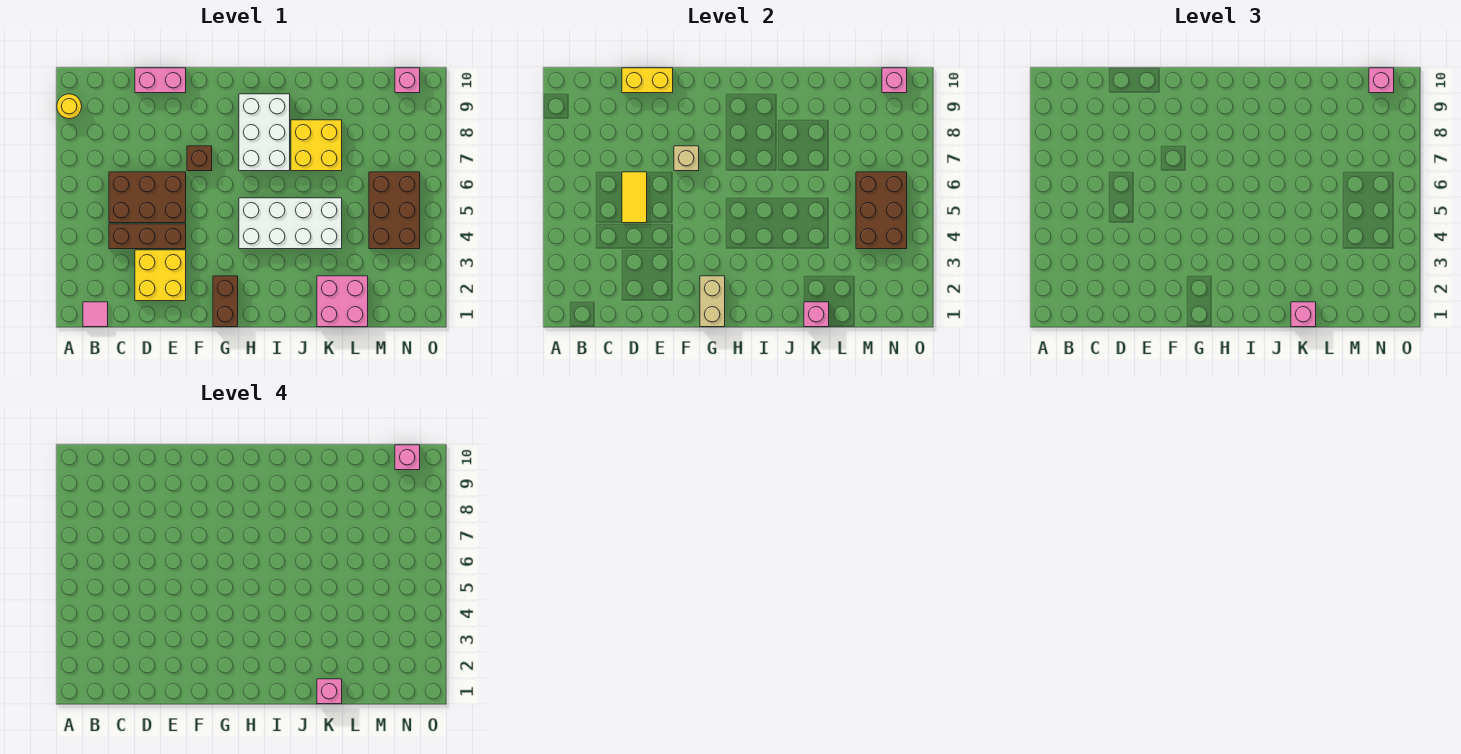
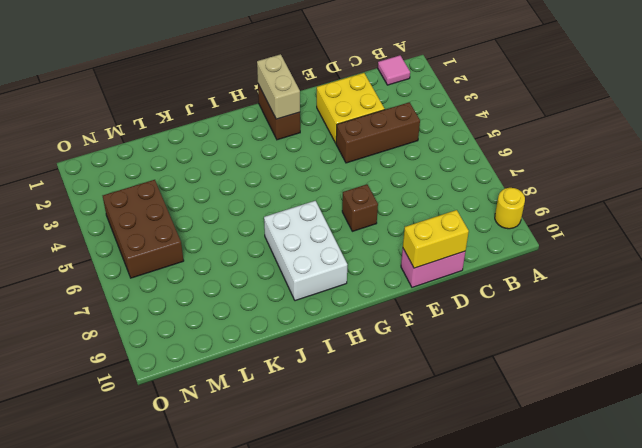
none -> brown brick C5:E6 level 1
none -> white brick H4:K5 level 1
none -> yellow brick J7:K8 level 1

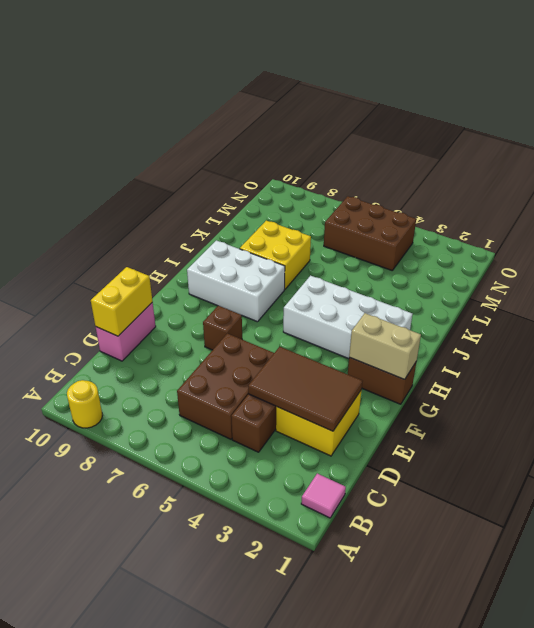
brown tile D2:E4 level 2 -> none
white brick H2:I5 level 1 -> white brick H4:K5 level 1
none -> pink brick K1:L2 level 1
none -> pink brick N10 level 1
none -> yellow tile D5:D6 level 2

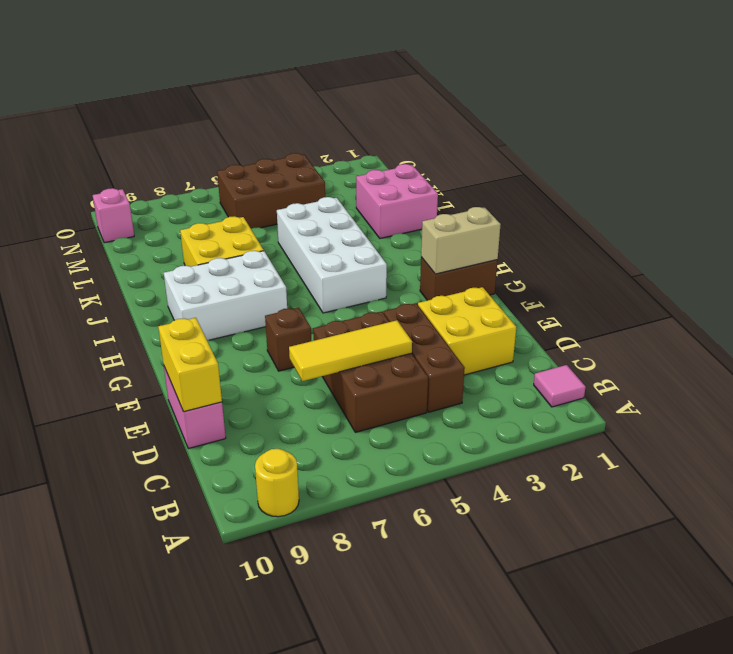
yellow tile D5:D7 level 2 -> yellow tile D5:D6 level 2
none -> tan brick F7 level 2
none -> pink brick K1 level 2
none -> brown brick M4:N6 level 2

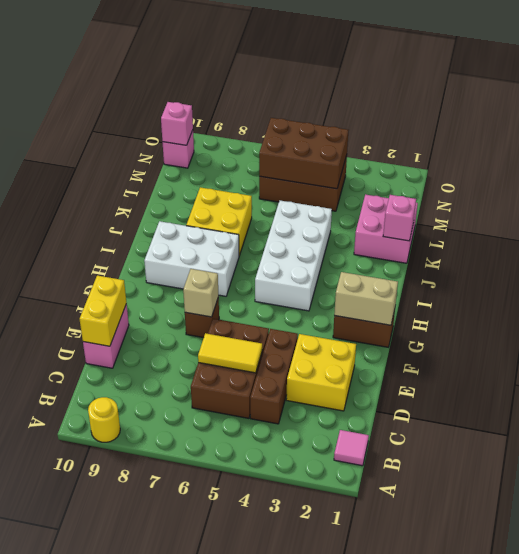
none -> pink brick K1 level 3
none -> pink brick N10 level 3
none -> pink brick K1 level 4

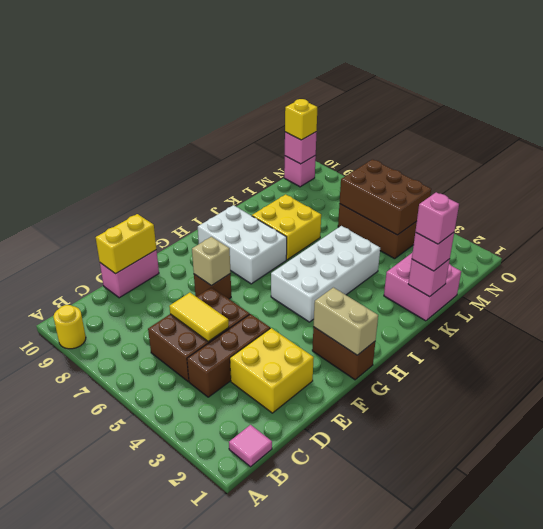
yellow brick N10 level 3 -> pink brick N10 level 3
none -> pink brick N10 level 4

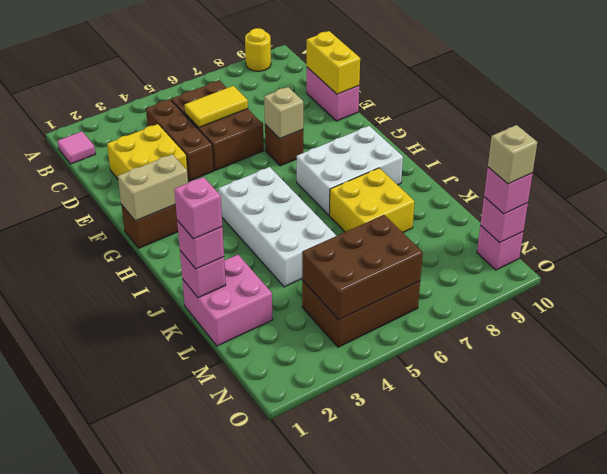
tan brick N10 level 4 -> pink brick N10 level 4

